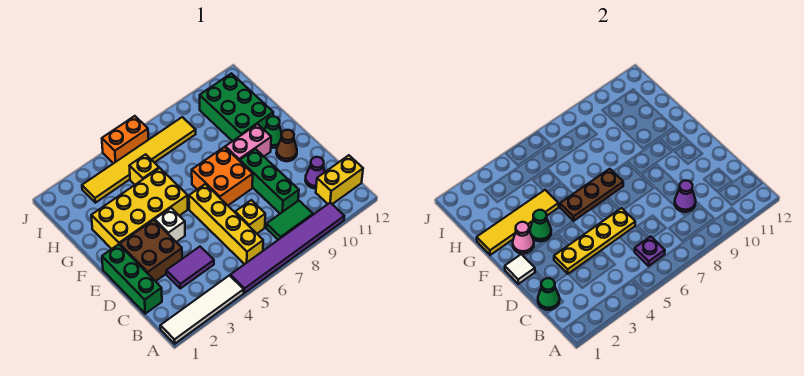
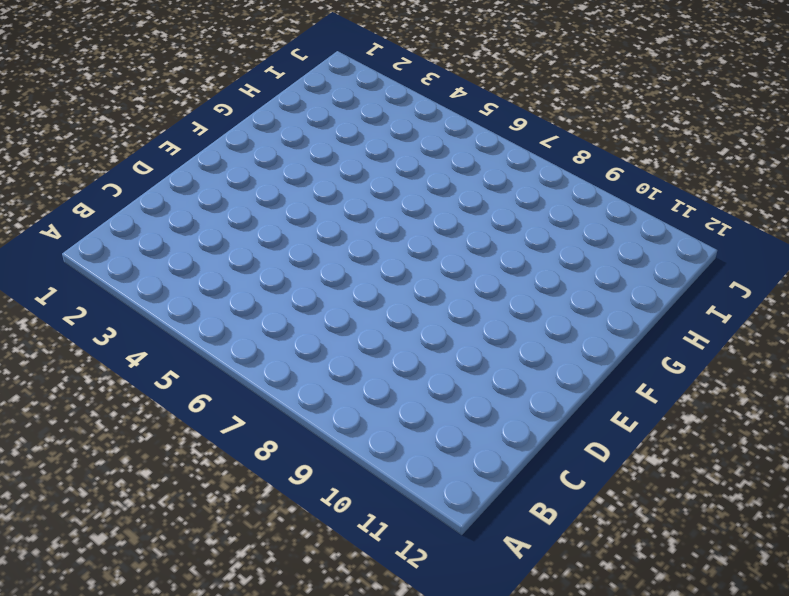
none -> white tile A1:A4 level 1
none -> purple tile A5:A10 level 1
none -> yellow brick B6:E6 level 1
none -> green tile B8:B9 level 1

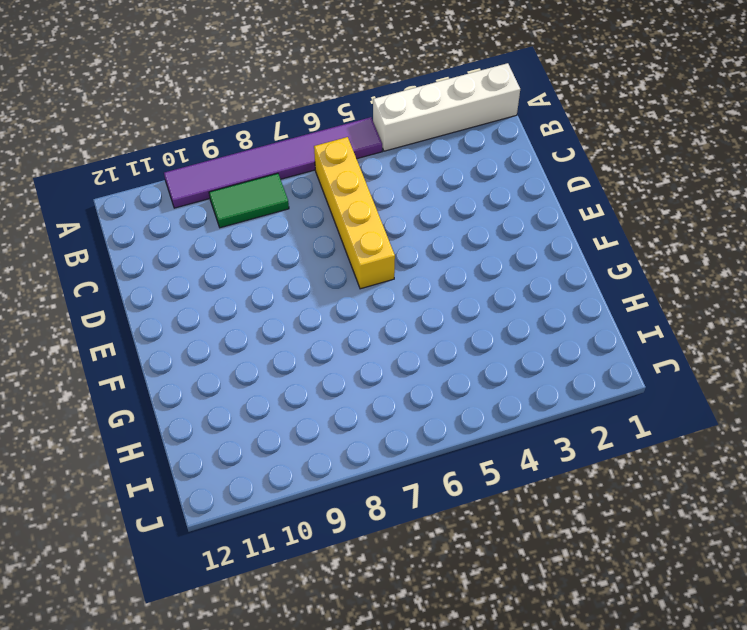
white brick A1:A4 level 1 -> white tile A1:A4 level 1
none -> yellow brick B11:B12 level 1
none -> green brick C1:E1 level 1
none -> purple tile C3:C4 level 1
none -> yellow brick C7 level 1

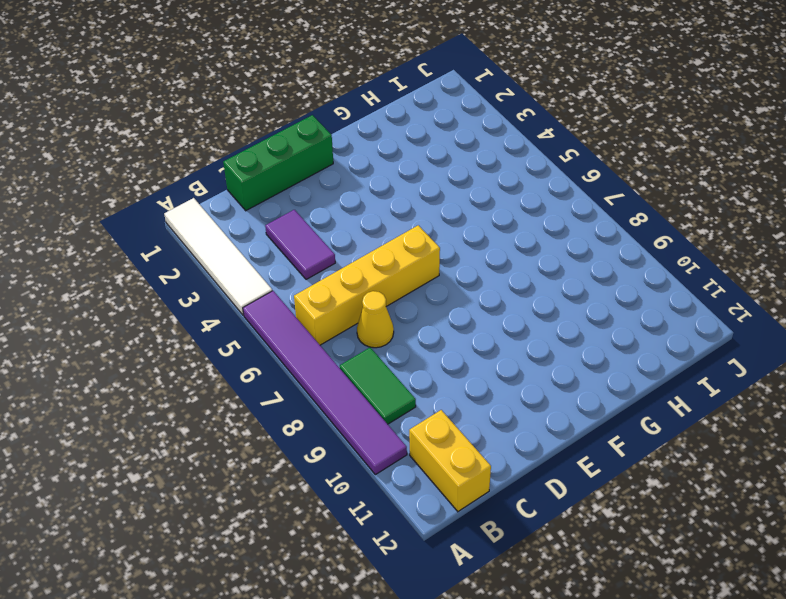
yellow cone C7 level 1 -> yellow brick C7 level 1
none -> green brick C9:E9 level 1
none -> purple cone C11 level 1
none -> brown brick D2:E3 level 1
none -> white brick E4 level 1

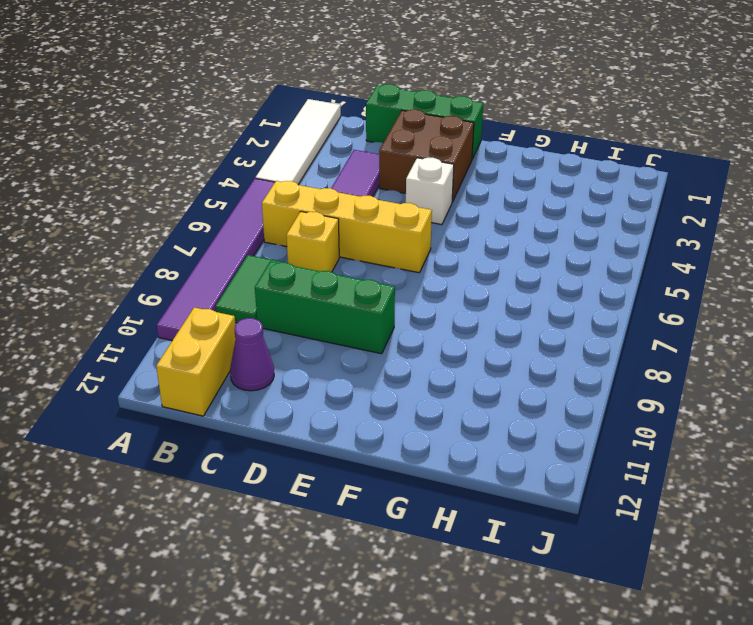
none -> orange brick E7:F8 level 1
none -> brown cone E11 level 1
none -> yellow brick F2:G5 level 1
none -> pink brick F9:F10 level 1

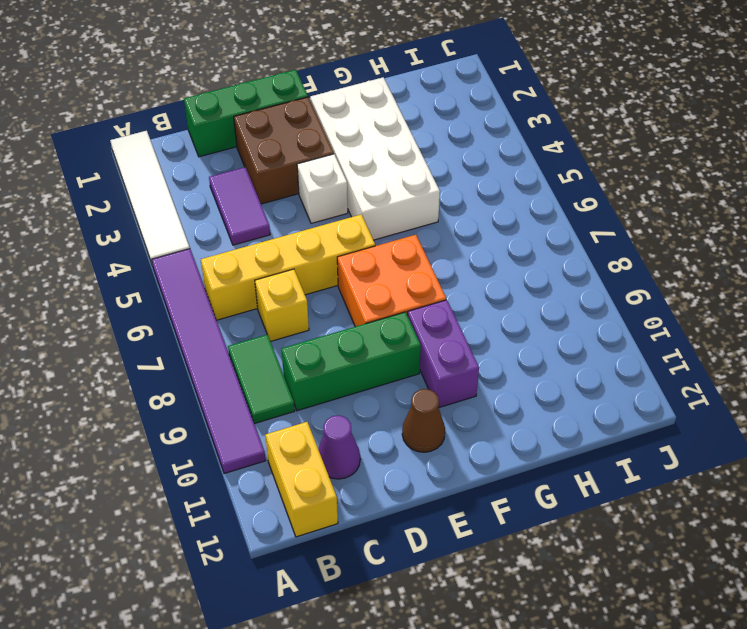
white brick F2:G5 level 1 -> yellow brick F2:G5 level 1
purple brick F9:F10 level 1 -> pink brick F9:F10 level 1
none -> green cone F11 level 1
none -> green brick G10:I11 level 1
none -> yellow brick H5 level 1
none -> yellow tile I3:I8 level 1

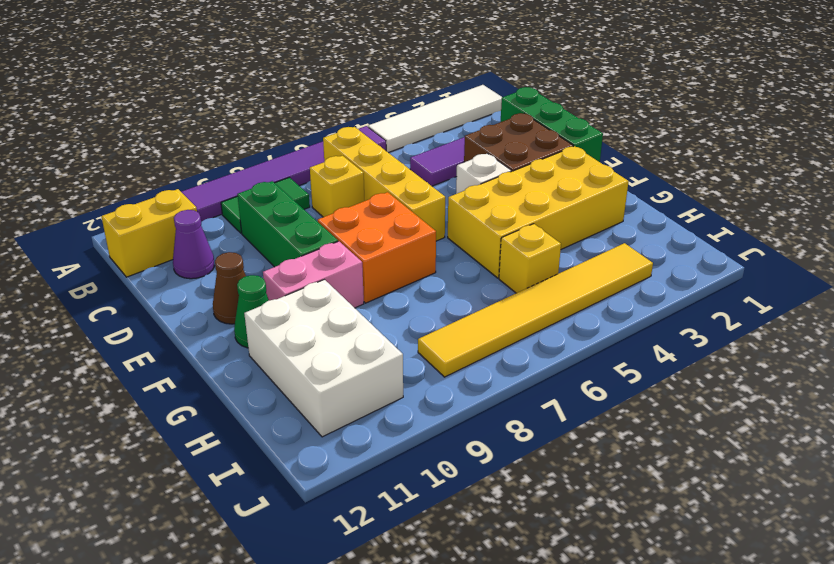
white brick G10:I11 level 1 -> green brick G10:I11 level 1
none -> orange brick J5:J6 level 1
none -> purple plate B6 level 2
none -> green cone C1 level 2
none -> purple cone C9 level 2

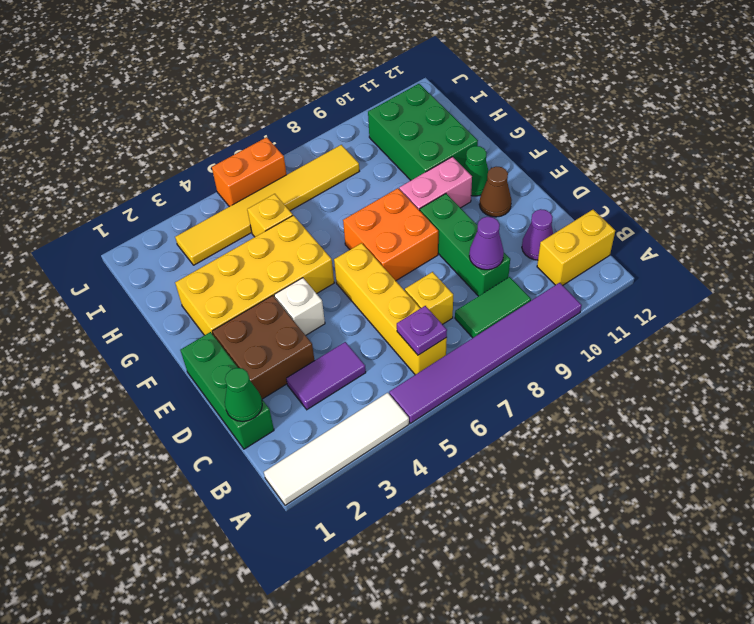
none -> yellow plate D3:D6 level 2
none -> white tile E1 level 2
none -> pink cone F2 level 2
none -> green cone F3 level 2

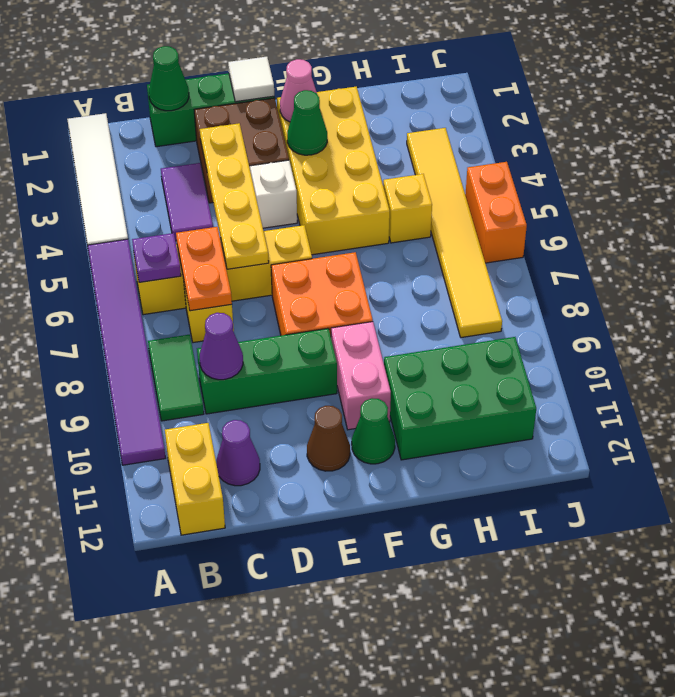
orange plate C6:C7 level 2 -> none
none -> brown plate F5:F7 level 2
none -> yellow tile G1:G4 level 2

